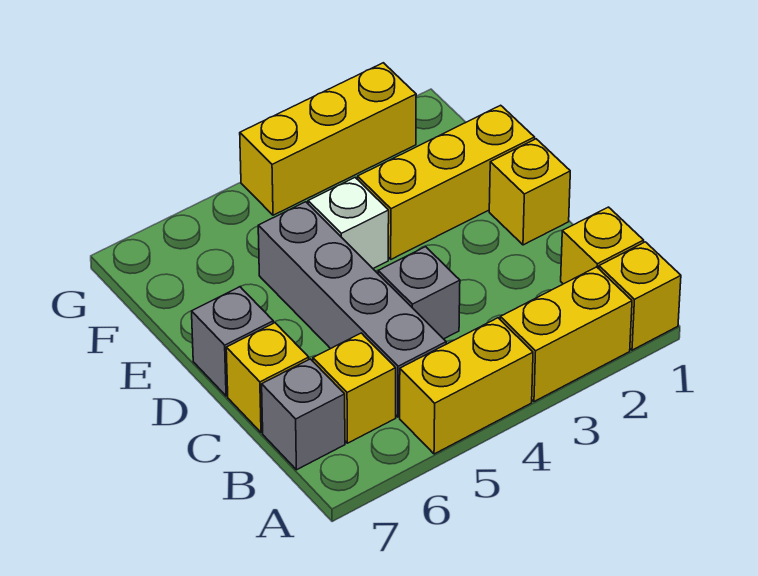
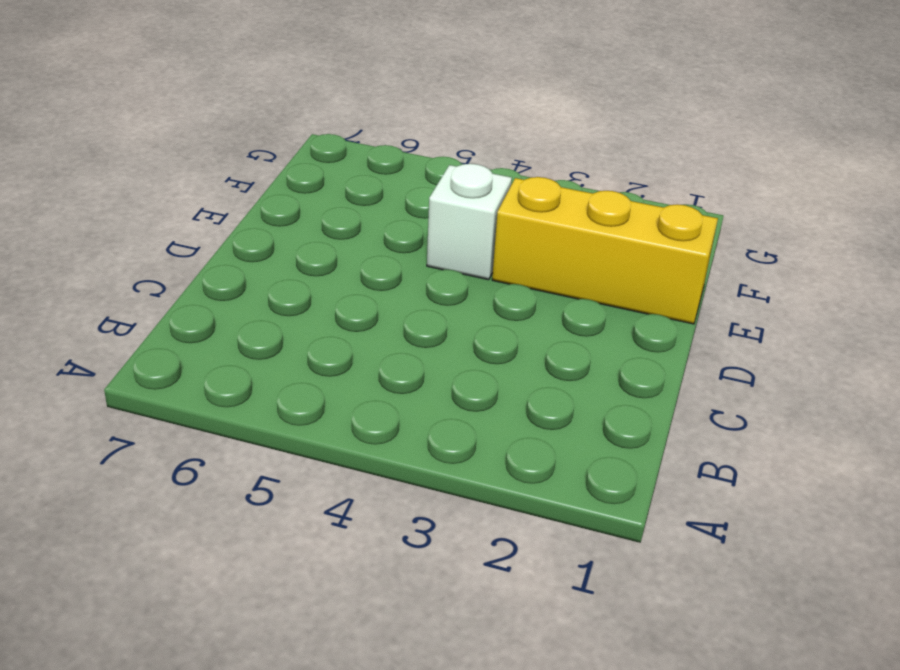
none -> yellow brick A1 level 1
none -> yellow brick A2:A3 level 1
none -> yellow brick A4:A5 level 1

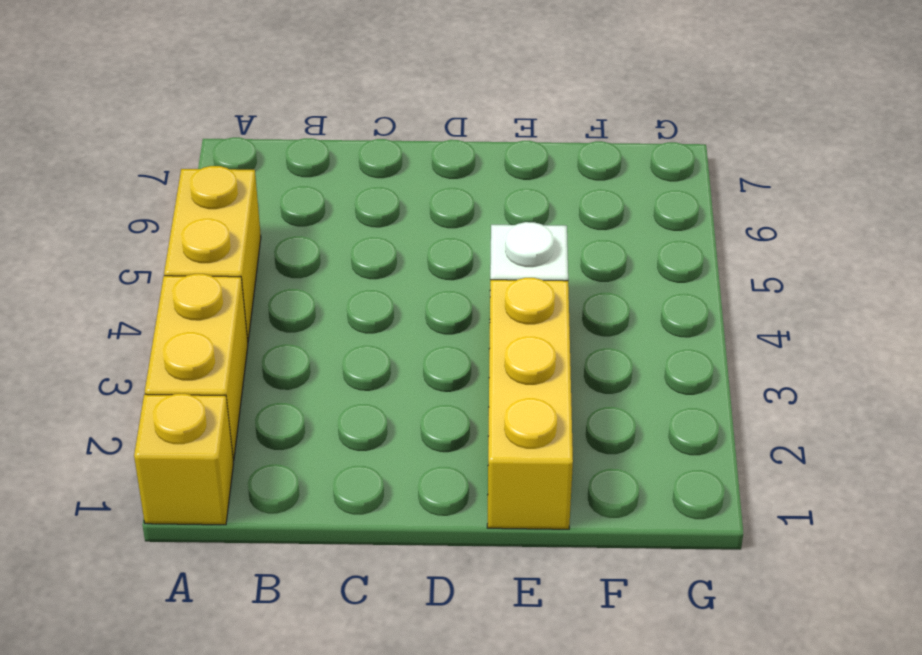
none -> yellow brick B1 level 1
none -> grey brick B5:E5 level 1
none -> yellow brick B6 level 1

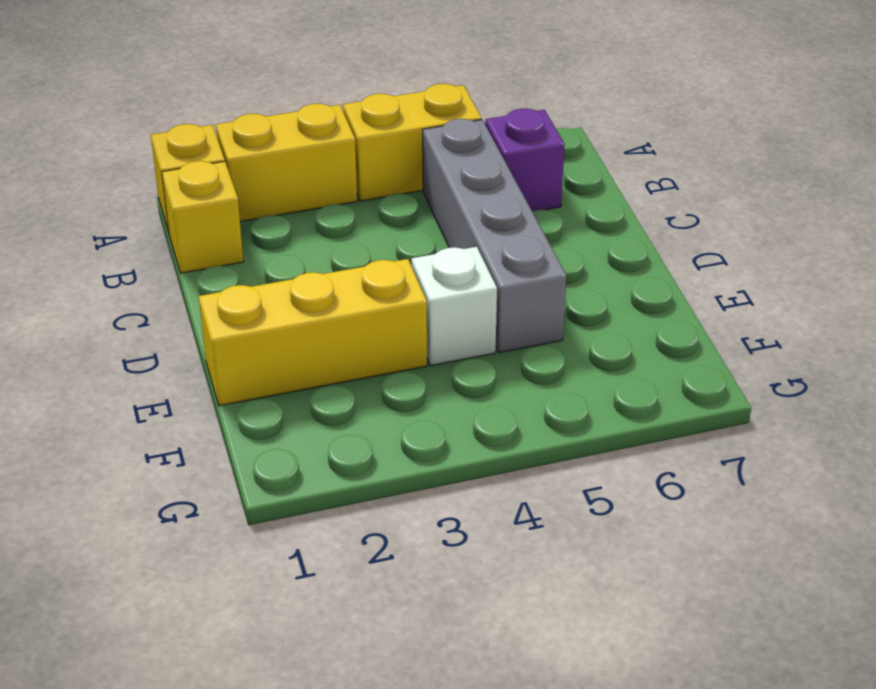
purple brick B6 level 1 -> yellow brick B6 level 1
none -> grey brick B7 level 1
none -> grey brick C4 level 1
none -> yellow brick C7 level 1

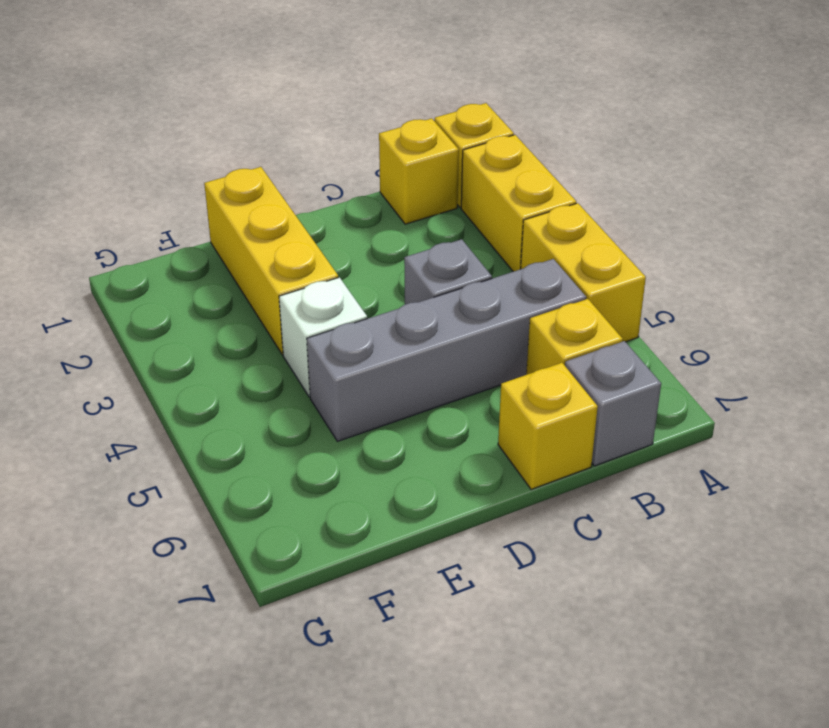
none -> yellow brick D1 level 1
none -> grey brick D7 level 1
none -> yellow brick G2:G4 level 1

